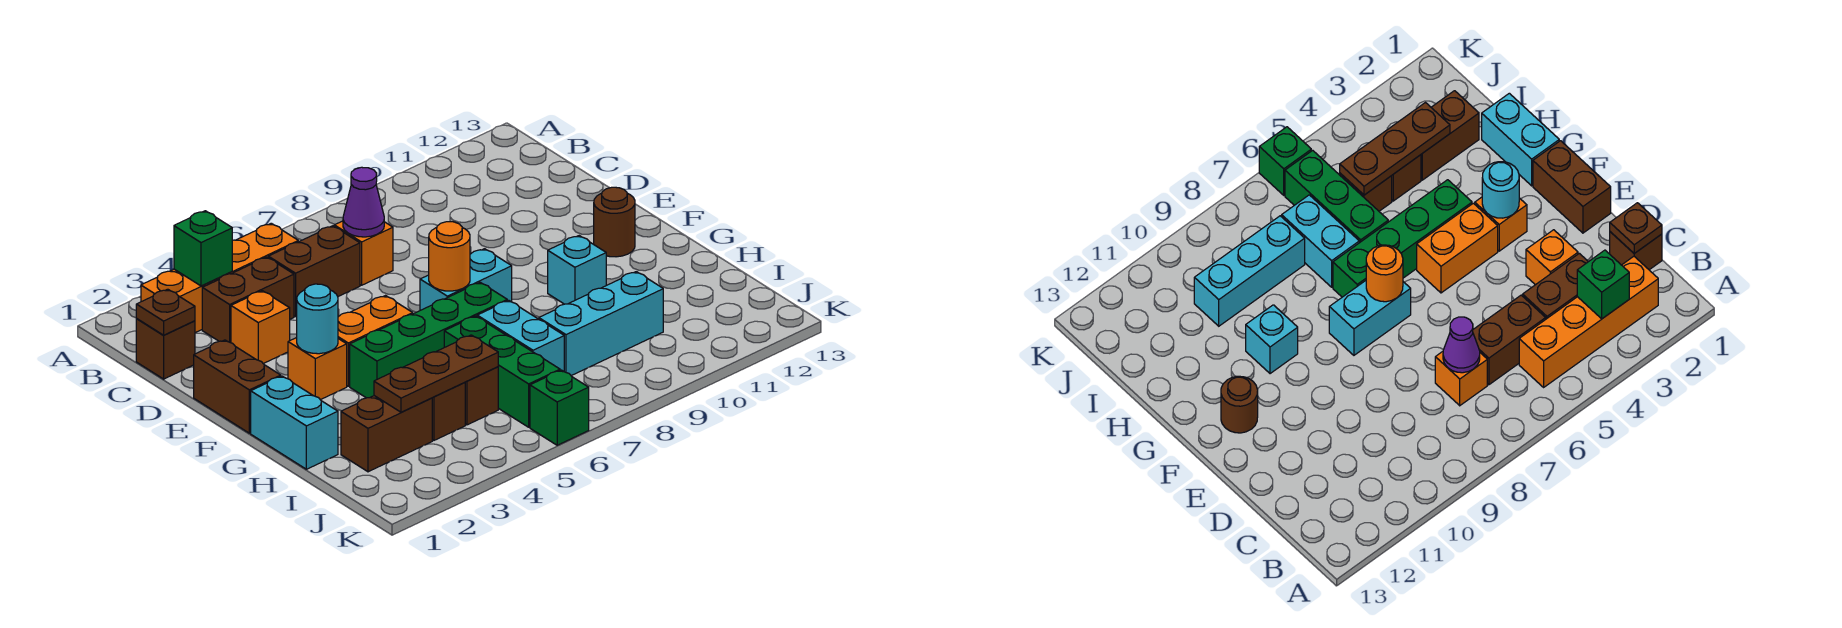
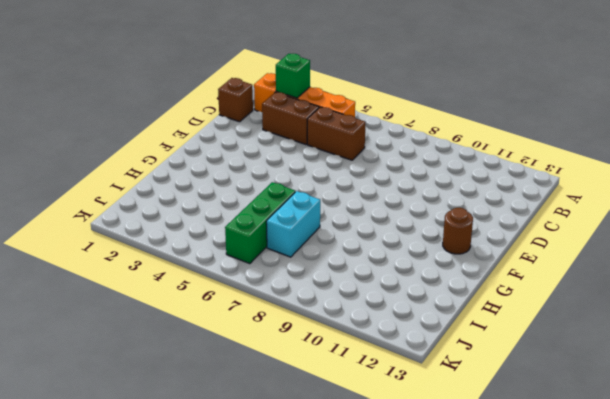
none -> orange brick C7 level 1
none -> orange brick D3 level 1
none -> brown brick E1:F1 level 1

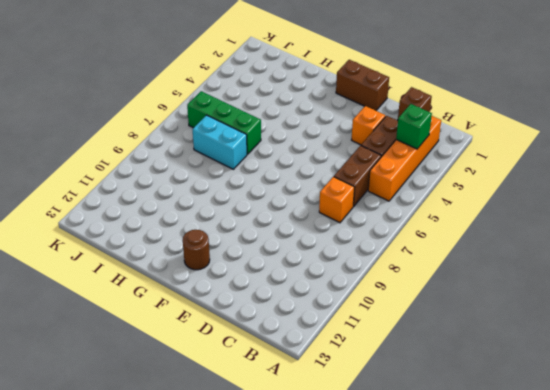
none -> orange brick F3 level 1
none -> orange brick F4:F5 level 1
none -> cyan brick F7:F8 level 1

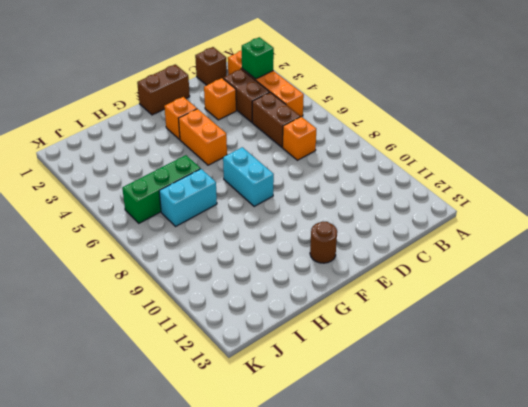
none -> cyan brick G1:H1 level 1
none -> green brick G4:G7 level 1
none -> cyan brick G10 level 1

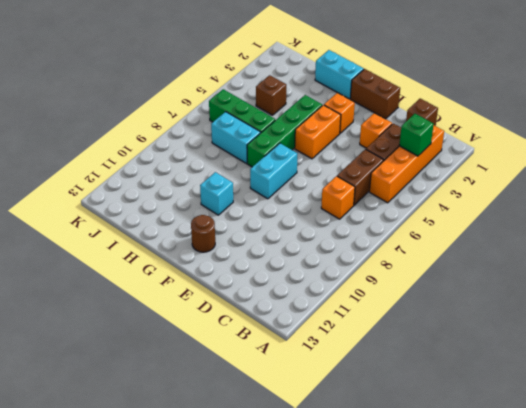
none -> brown brick I2:I3 level 1
none -> brown brick I5 level 1
none -> cyan brick I8:I10 level 1

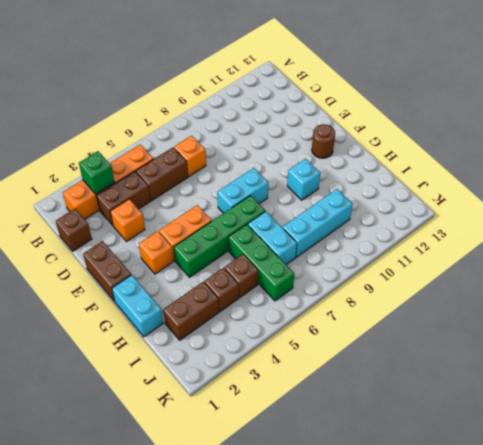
none -> green brick K6 level 1
none -> brown plate C1 level 2
none -> purple cone C7 level 2

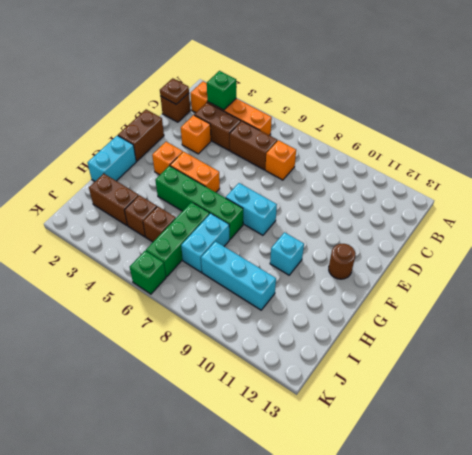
none -> purple cone C7 level 2
none -> cyan round brick F3 level 2
none -> orange round brick F7 level 2

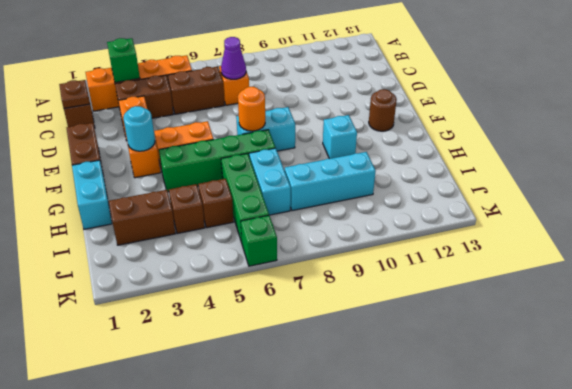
none -> brown plate I3:I5 level 2

